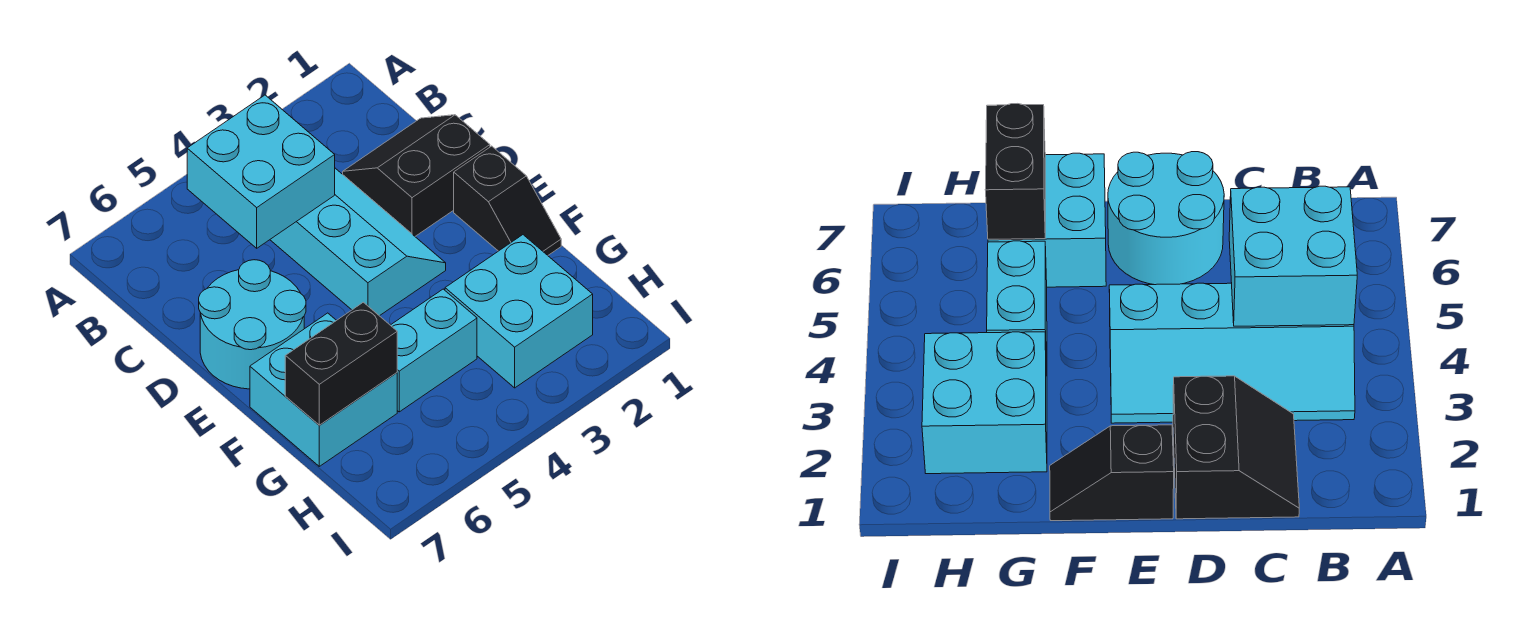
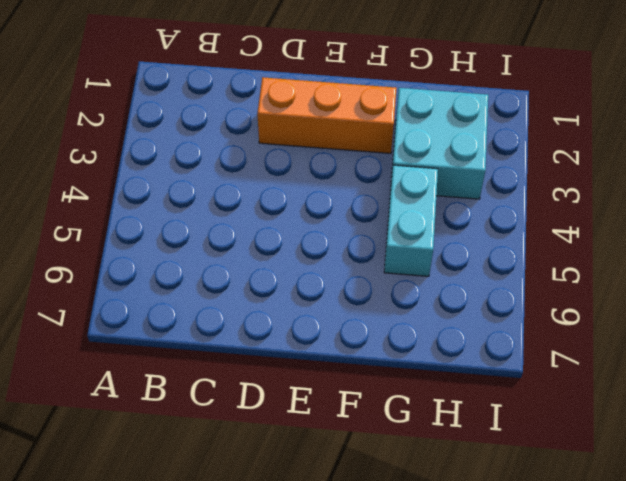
orange brick D2:F2 level 1 -> black slope C1:D2 level 1 top D
none -> cyan slope B3:E4 level 1 top 4
none -> cyan round brick D6:E7 level 1

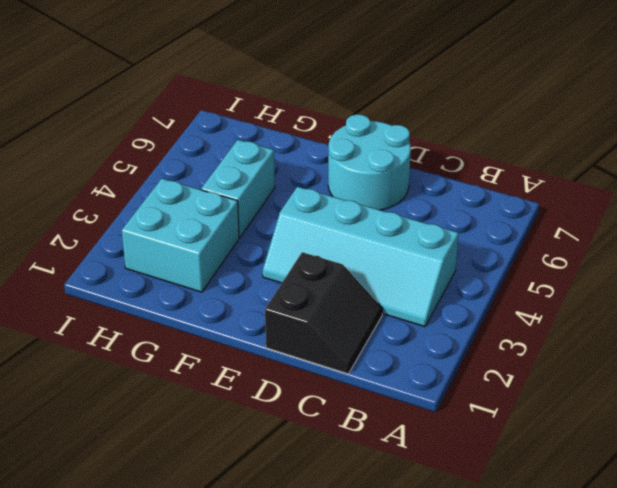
none -> black slope E1:F1 level 1 top E
none -> cyan brick F6:G7 level 1

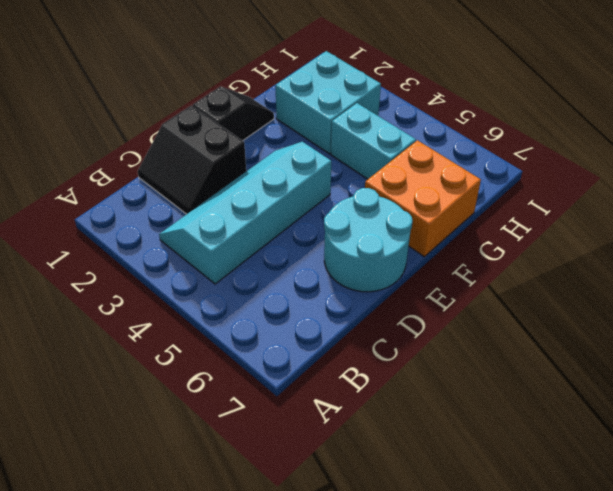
orange brick F6:G7 level 1 -> cyan brick F6:G7 level 1
none -> cyan brick B4:C5 level 2
none -> black brick G6:G7 level 2

